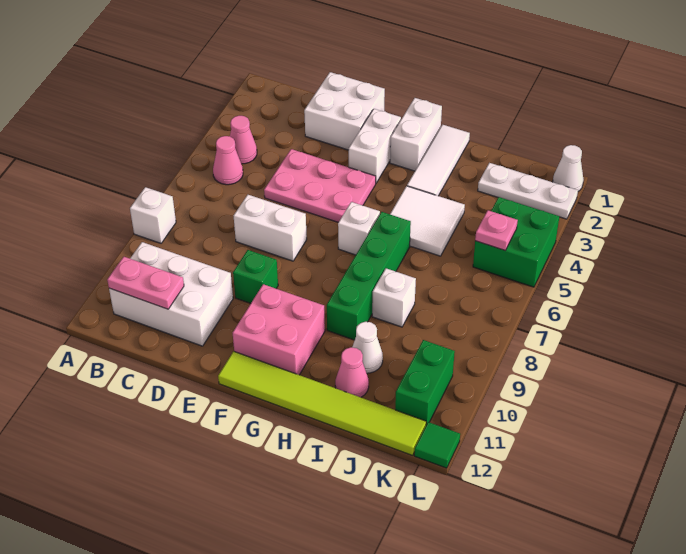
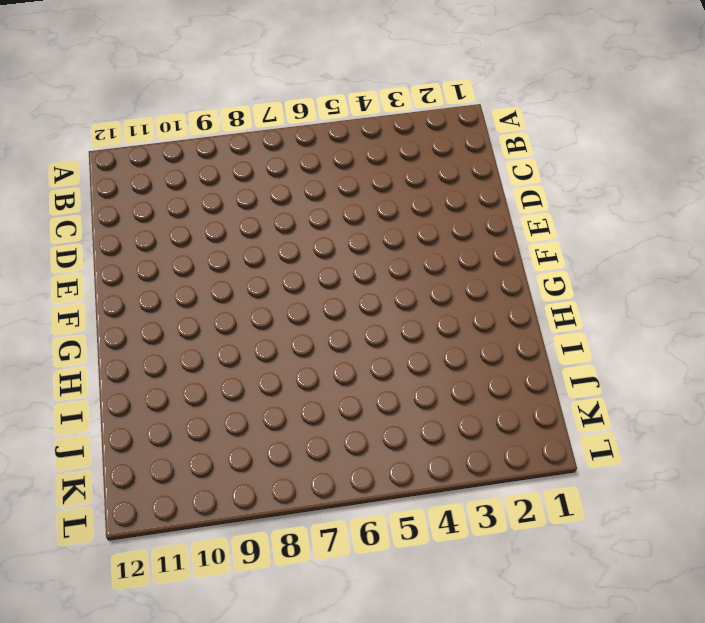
none -> white brick A8 level 1
none -> pink cone B4 level 1
none -> pink cone B5 level 1

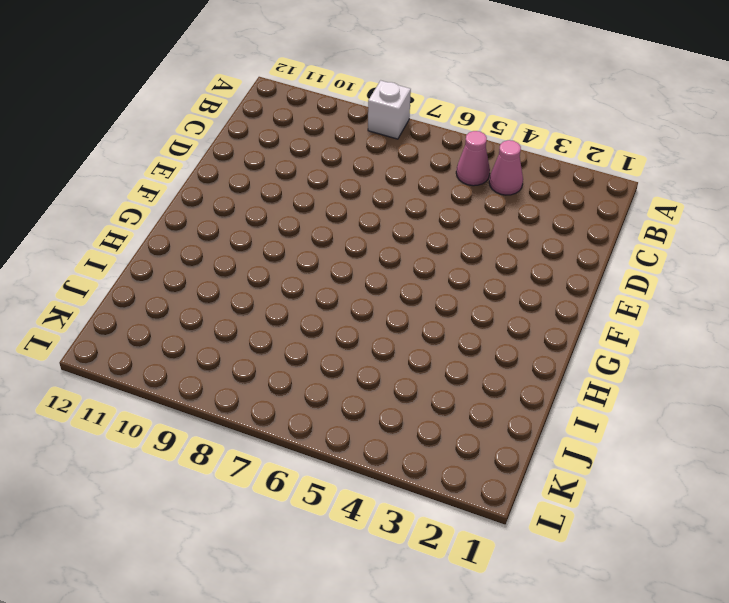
none -> white brick B10:D11 level 1
none -> white brick D1:E2 level 1
none -> pink plate D4:F5 level 1

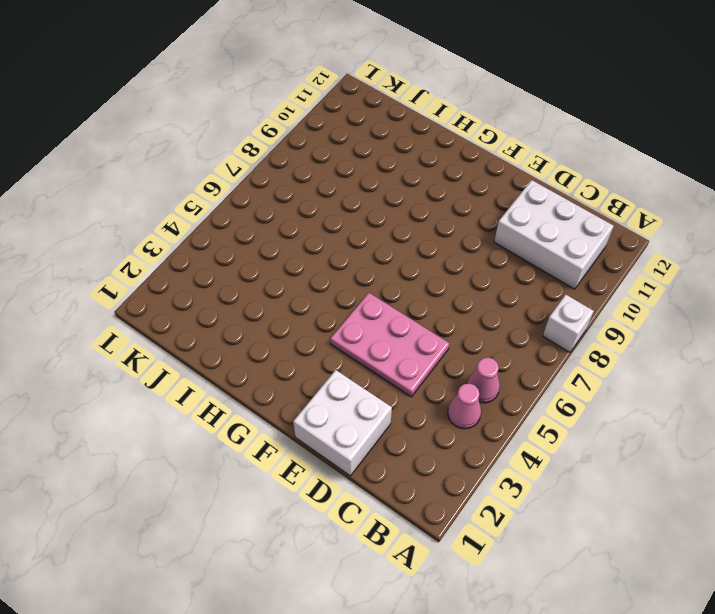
none -> white brick D7:E7 level 1
none -> green brick E9 level 1
none -> white brick F2:F3 level 1

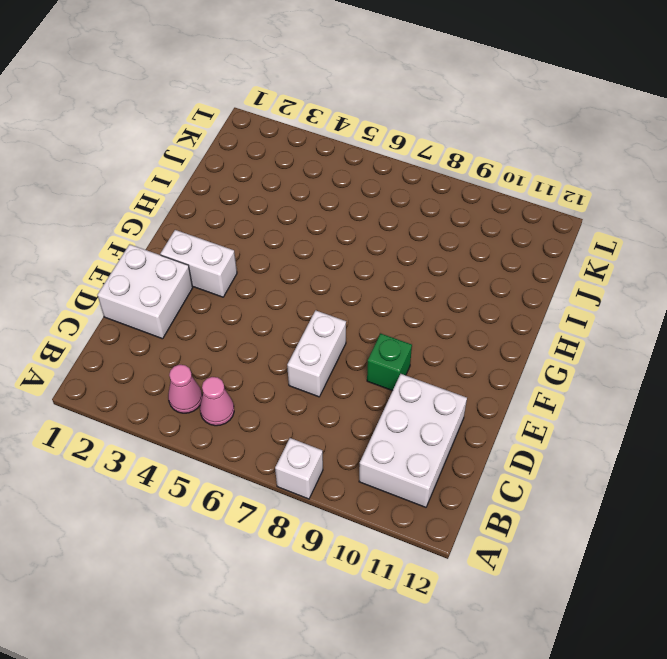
none -> pink plate D4:F5 level 1
none -> pink brick F10:G11 level 1
none -> lime tile F12:K12 level 1

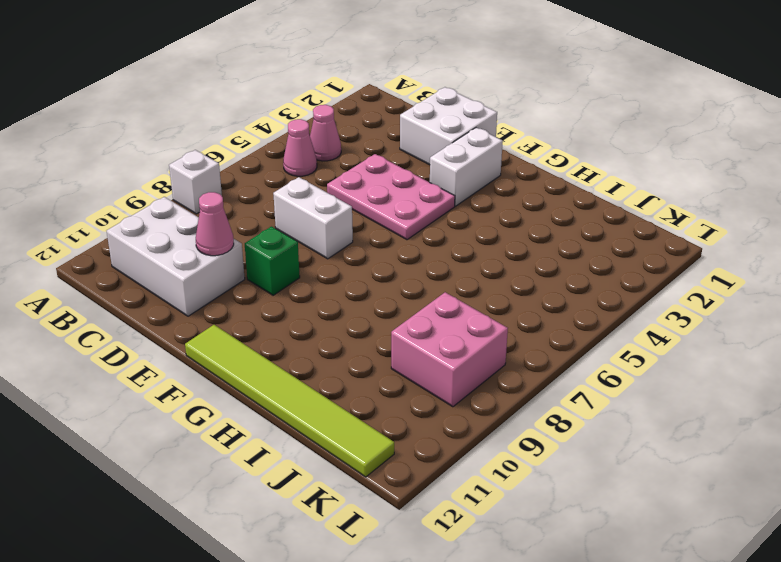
pink cone D10 level 2 -> pink cone I11 level 1
pink brick J8:K9 level 1 -> pink brick F10:G11 level 1
none -> white brick G1:G2 level 1
none -> white brick G6 level 1
none -> white tile H1:H3 level 1

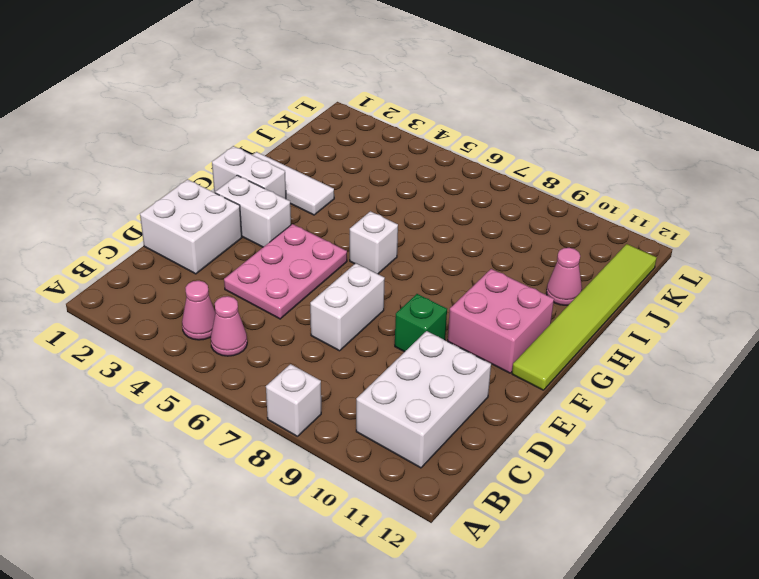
none -> white tile H4:I5 level 1
none -> green brick H6:H9 level 1
none -> white brick I8 level 1

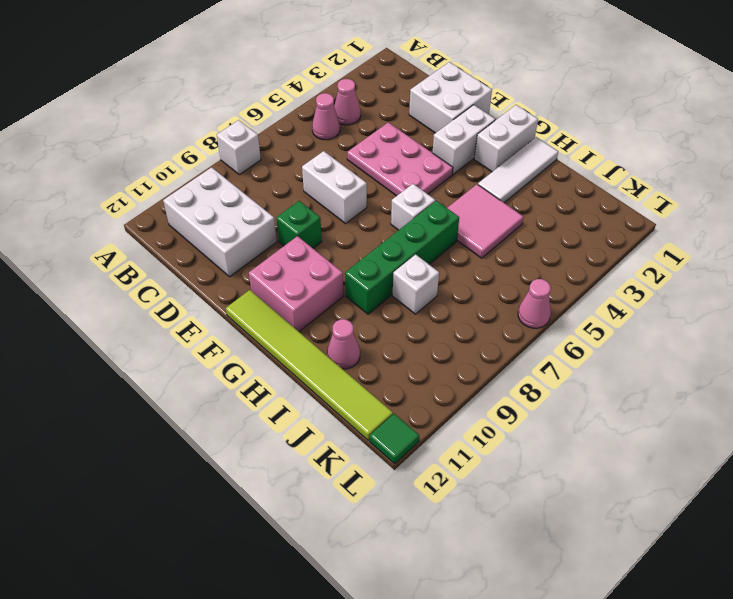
pink tile H4:I5 level 1 -> white tile H4:I5 level 1
pink cone L6 level 1 -> none
none -> white cone I10 level 1
none -> white plate J2:L2 level 1
none -> green brick K4:L5 level 1

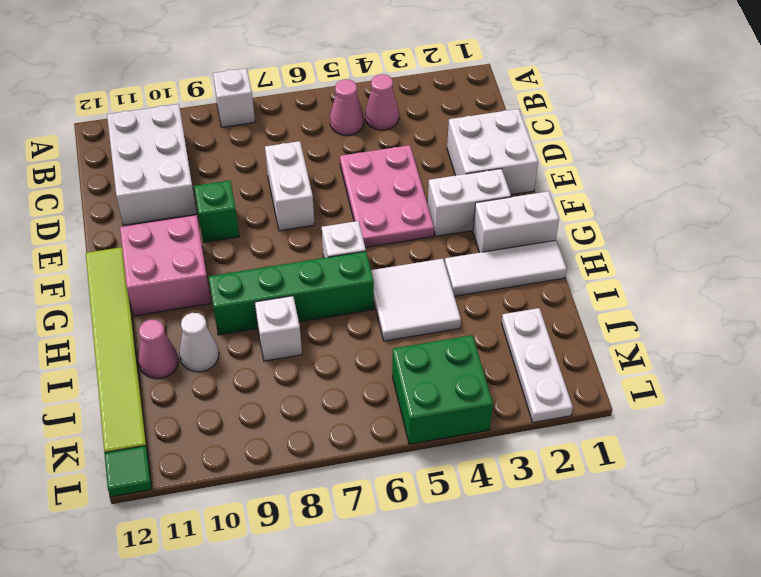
none -> green brick K10:K11 level 1
none -> white cone L1 level 1
none -> pink plate B11:C11 level 2

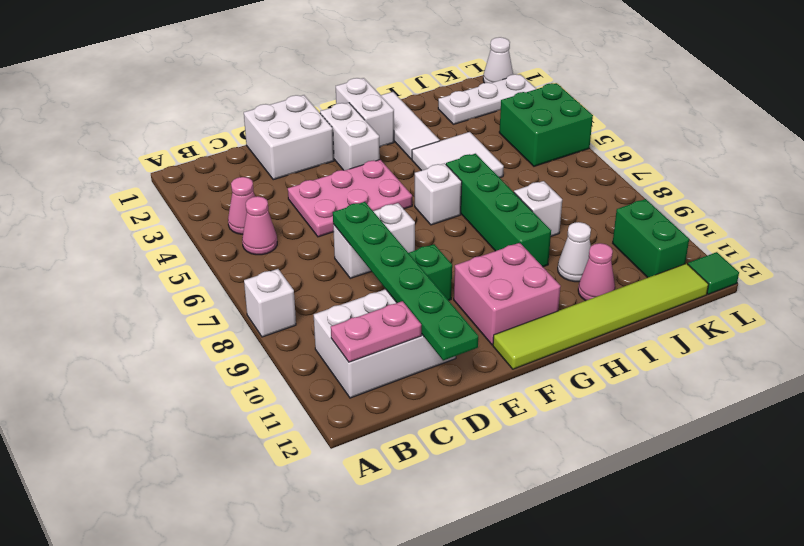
green plate D7:D12 level 2 -> none
none -> pink plate K5 level 2

